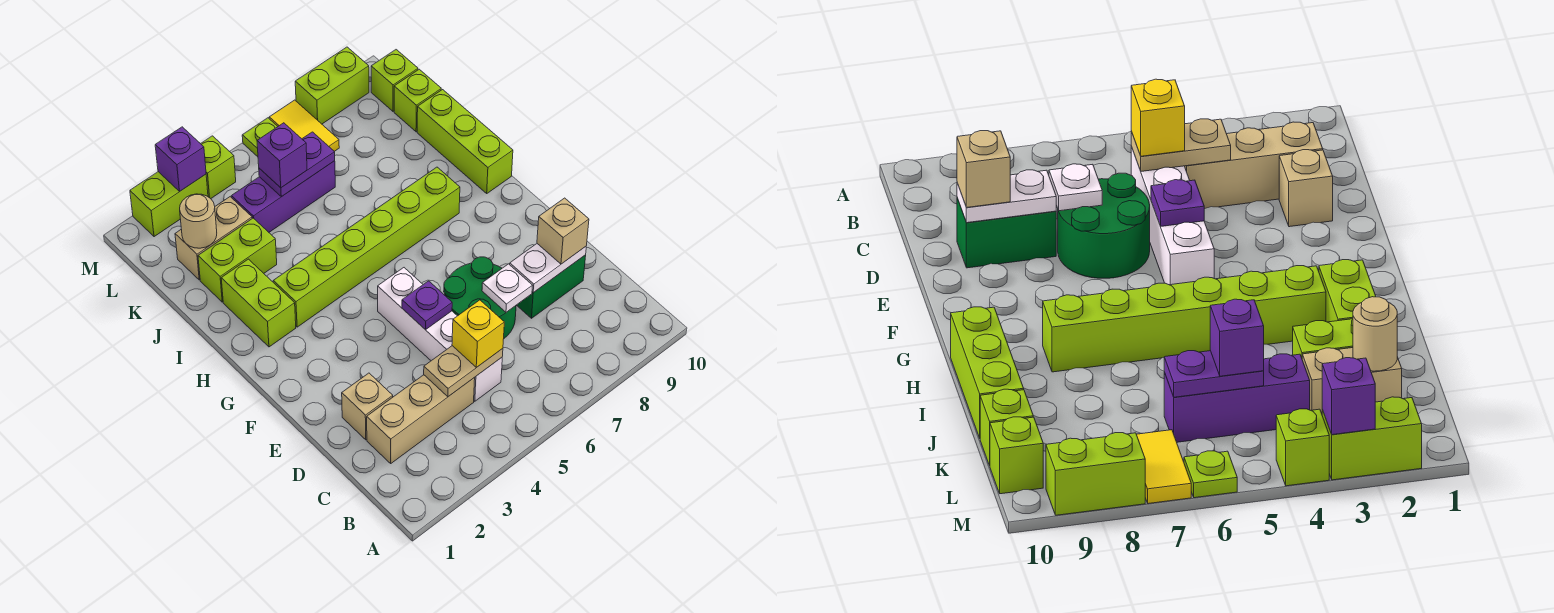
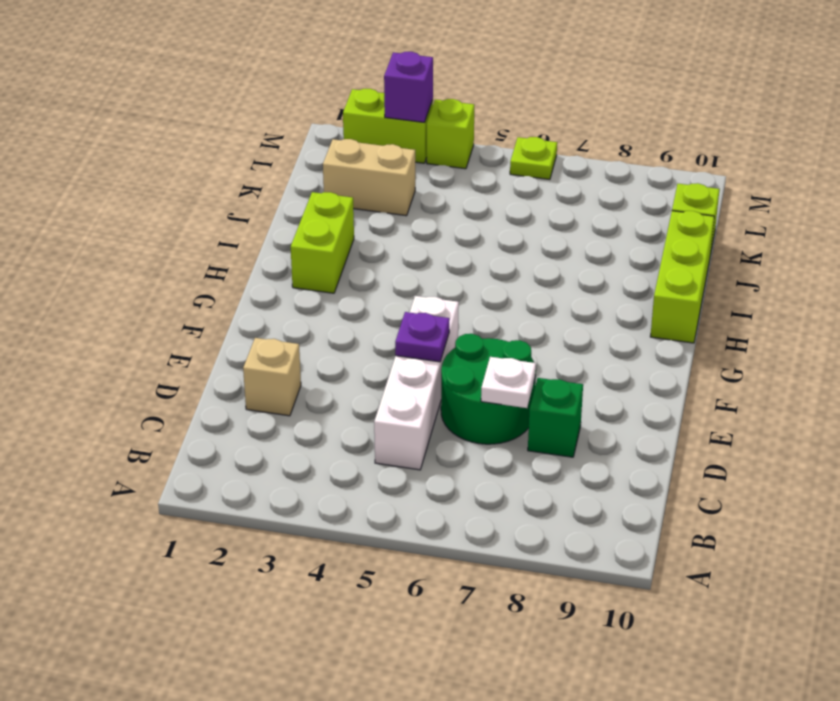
green brick D8 level 1 -> green brick D8:D9 level 1
none -> tan brick C2:C4 level 1
none -> lime brick H3:H8 level 1
none -> lime brick J2:J3 level 1

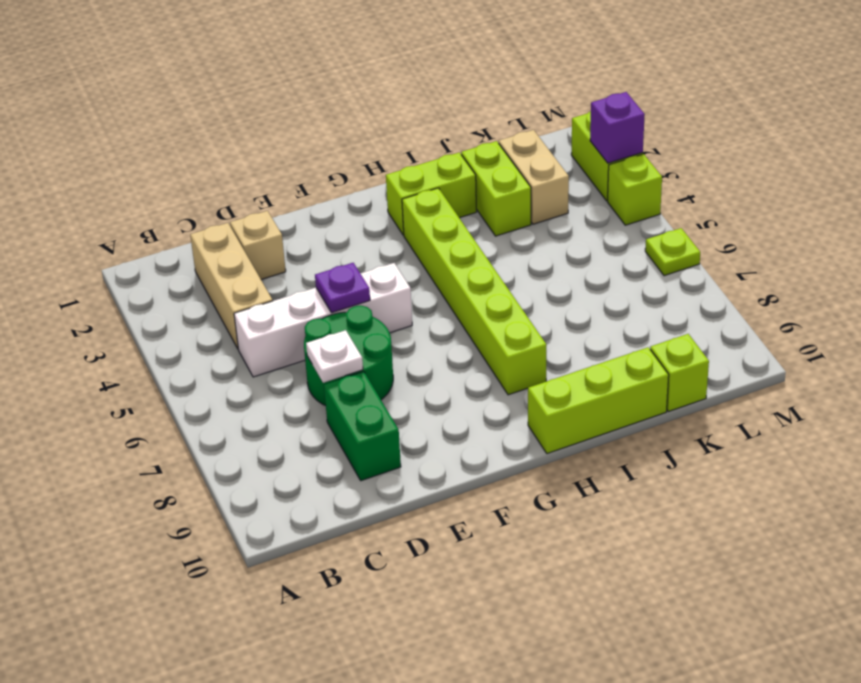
none -> purple brick K4:K6 level 1
none -> yellow tile L7:M7 level 1
none -> lime brick L10 level 1

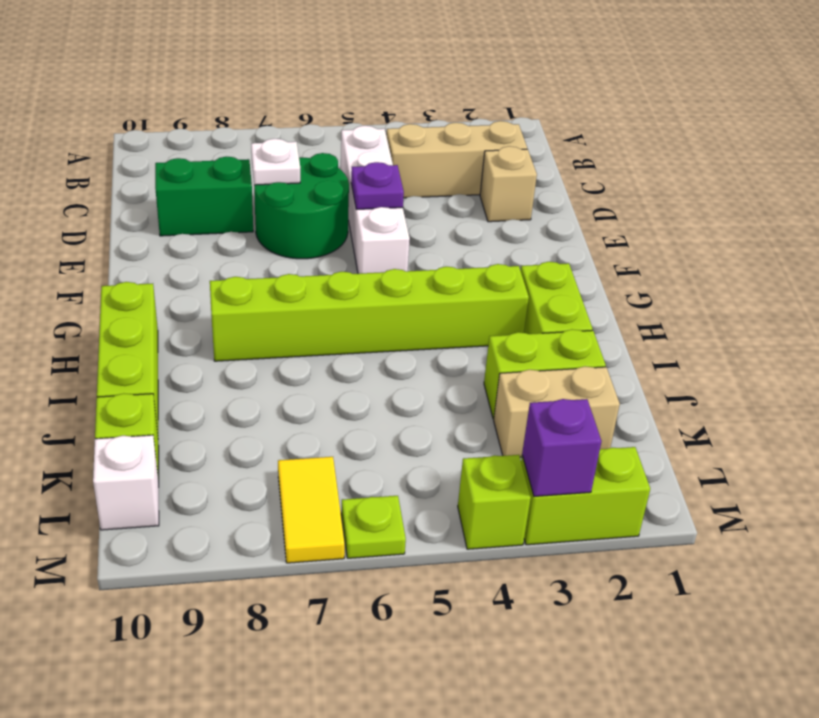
white brick L10 level 1 -> lime brick L10 level 1
none -> purple brick K4:K6 level 1
none -> lime brick M8:M9 level 1
none -> tan plate C4:C5 level 2

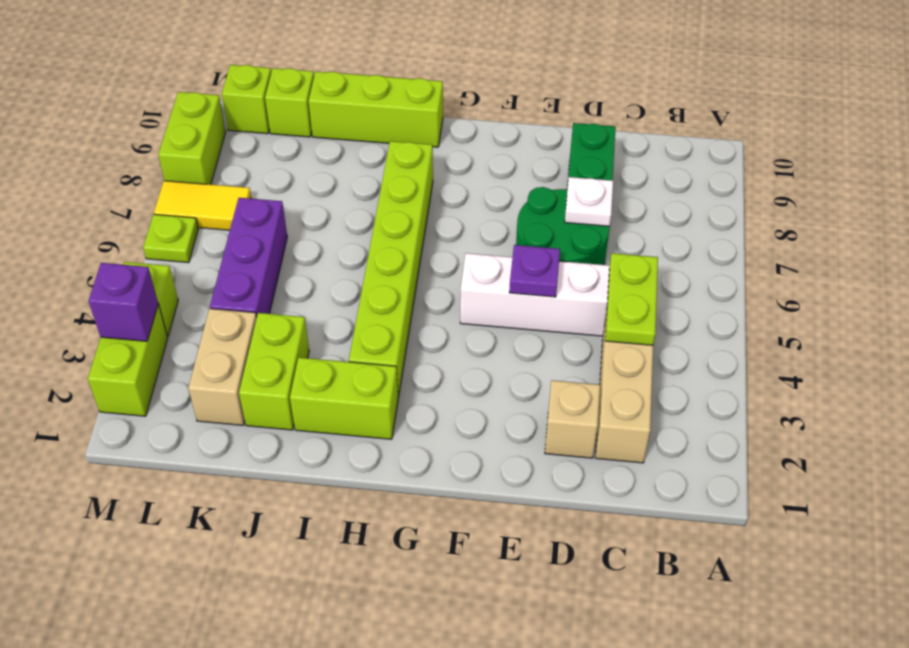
lime plate C4:C5 level 2 -> tan plate C4:C5 level 2
none -> white plate D8:D9 level 2
none -> tan round brick K2 level 2
none -> purple plate K5:K6 level 2

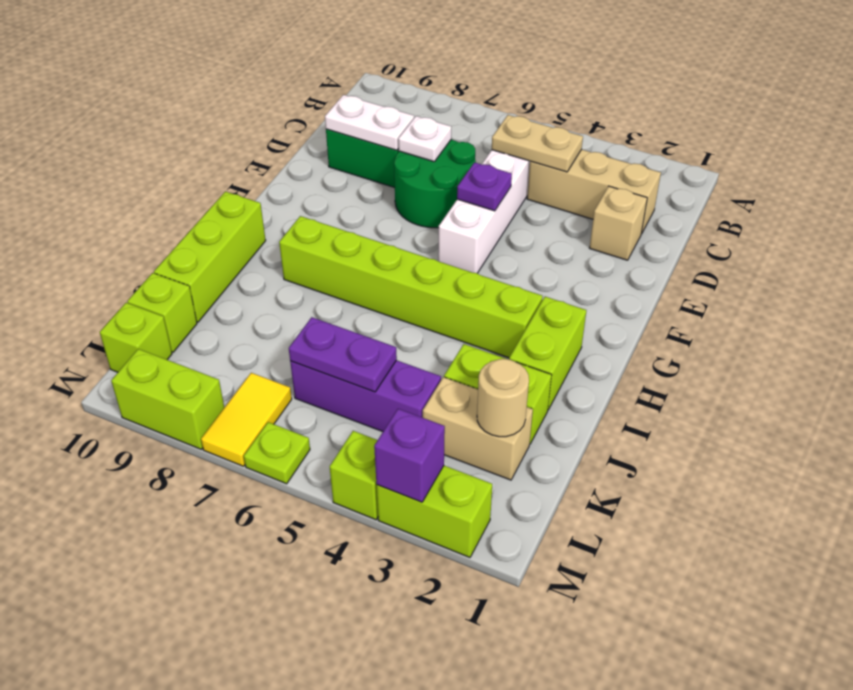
none -> yellow brick C5 level 3
none -> tan brick D9 level 3
none -> purple brick K5 level 3

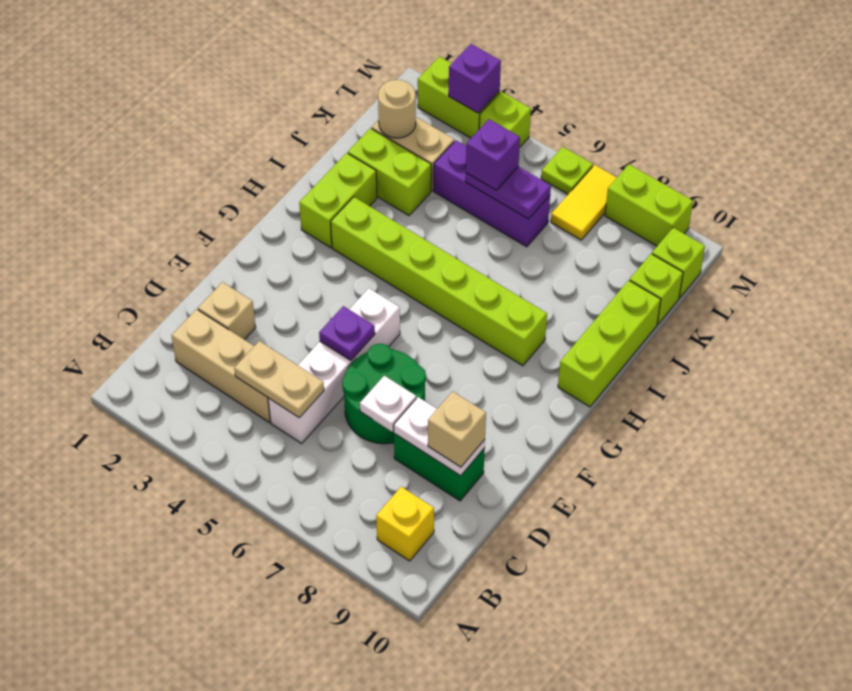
yellow brick B9 level 1 -> yellow brick C5 level 3

